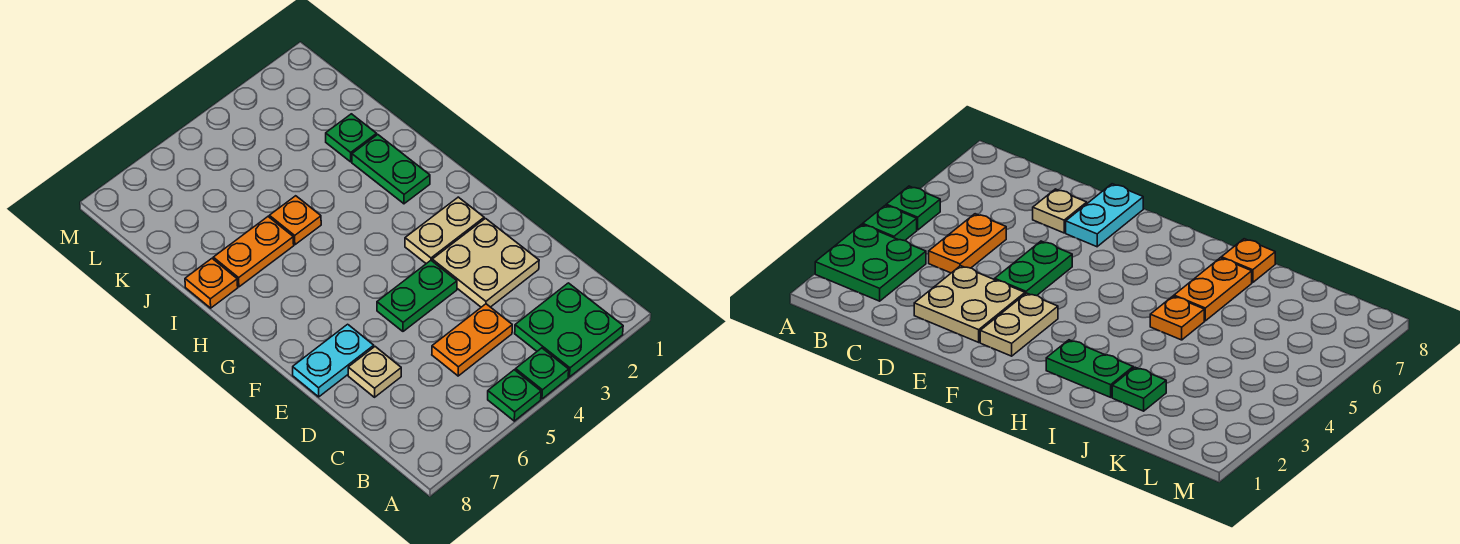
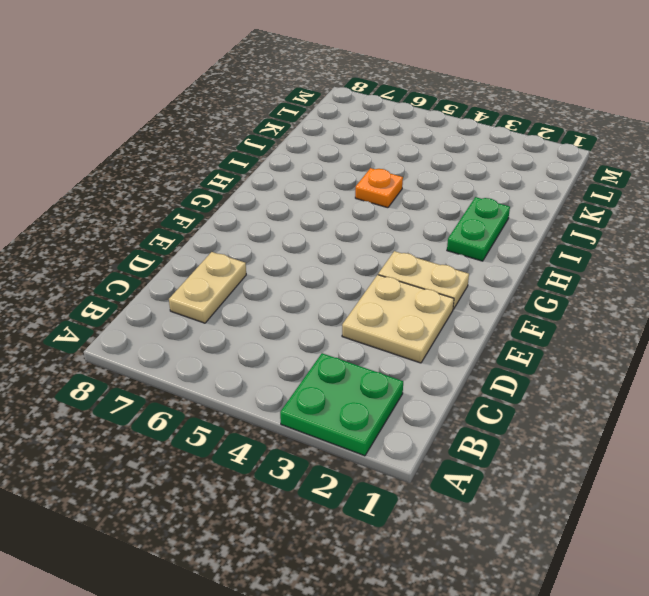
tan plate C7:D7 level 1 -> tan plate D7 level 1
none -> green plate A4 level 1
none -> green plate A5 level 1
none -> orange plate C4:C5 level 1

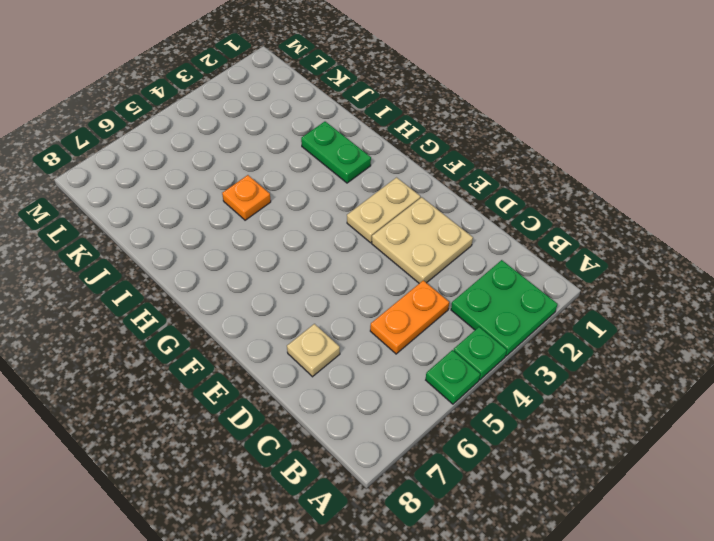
none -> green plate E4:E5 level 1
none -> cyan plate E7:E8 level 1
none -> orange plate I6:I7 level 1

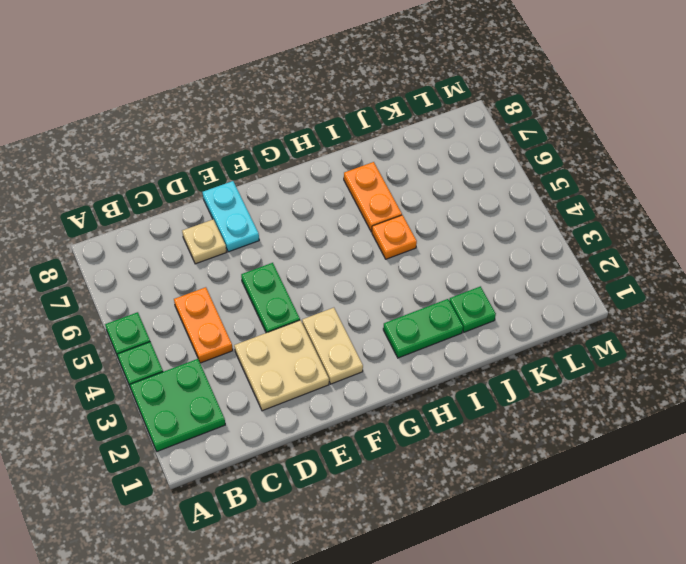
none -> orange plate I8 level 1

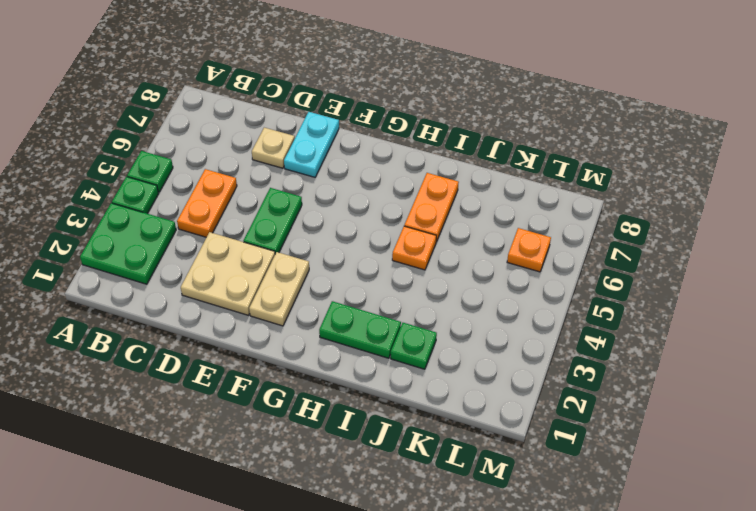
orange plate L6 level 1 -> orange plate I8 level 1

